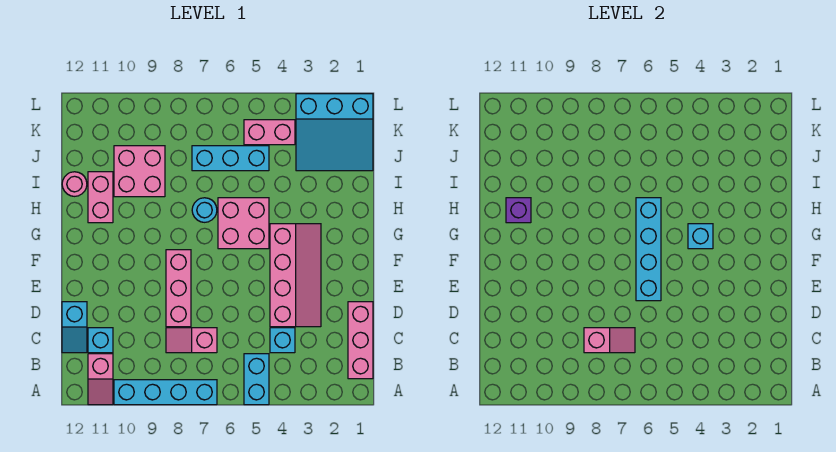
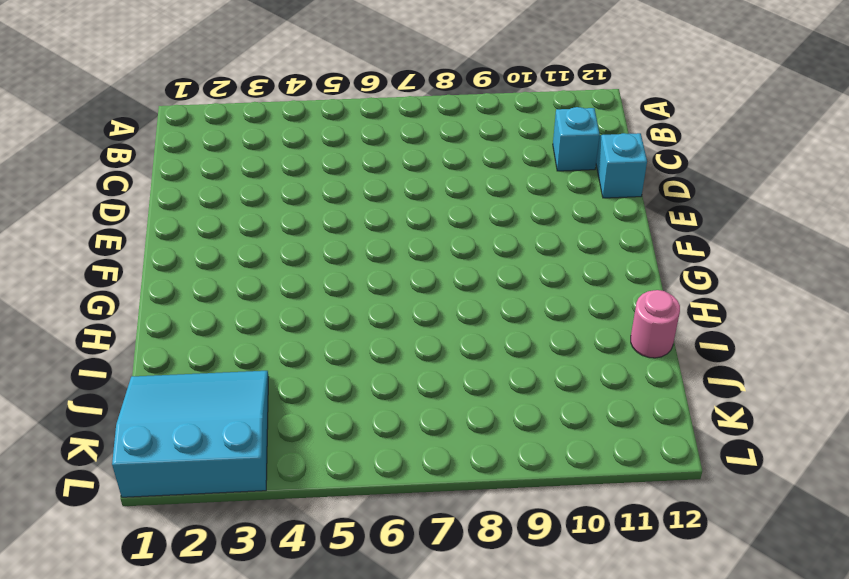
none -> cyan brick A5:B5 level 1
none -> cyan brick A7:A10 level 1
none -> pink slope A11:B11 level 1 top B

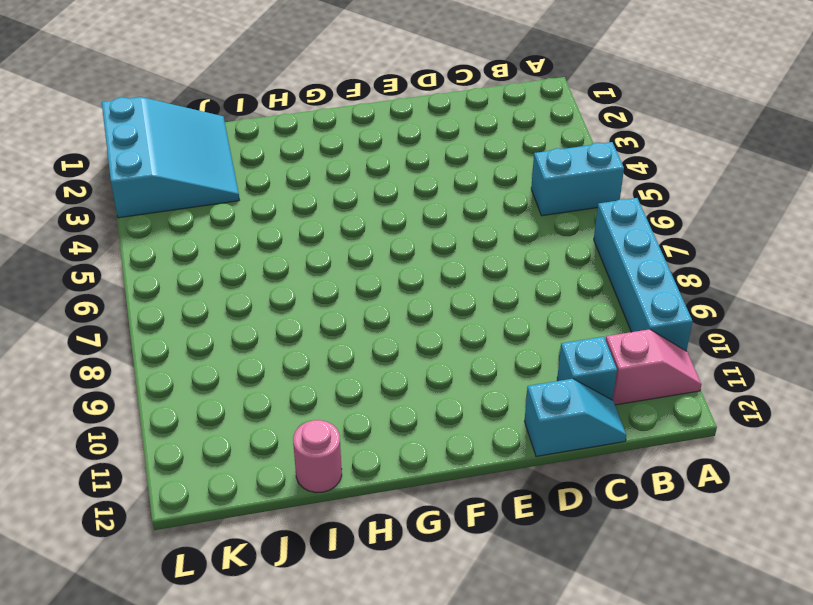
none -> pink brick B1:D1 level 1
none -> cyan brick C4 level 1
none -> pink slope C7:C8 level 1 top 7

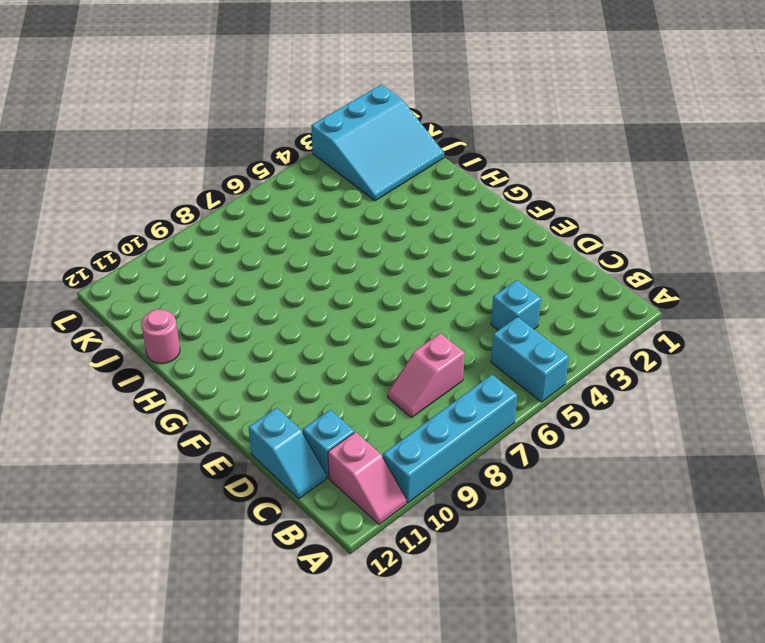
none -> pink brick B1:D1 level 1
none -> pink slope D3:G4 level 1 top 4
none -> pink brick D8:F8 level 1

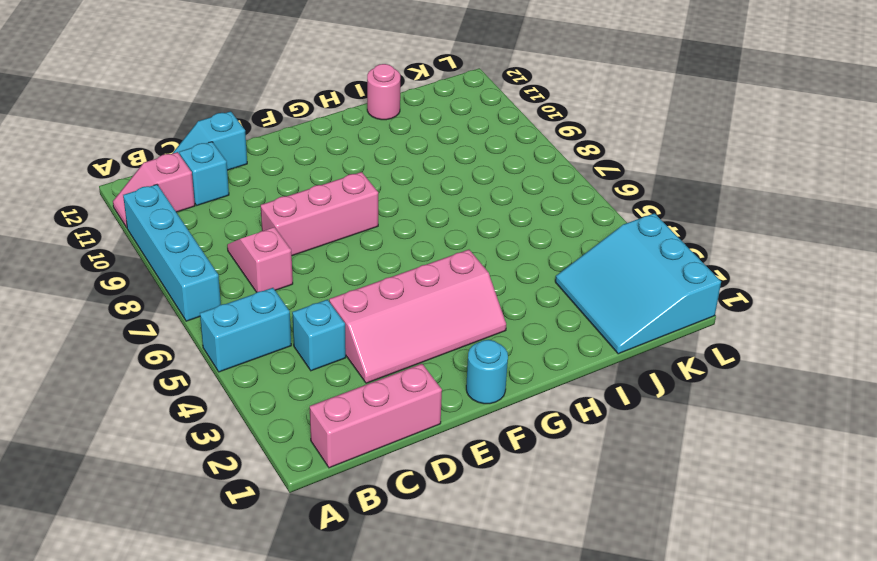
cyan round brick F1 level 1 -> cyan round brick H7 level 1
none -> pink brick G5:H6 level 1
none -> pink brick H11:I11 level 1
none -> pink brick I9:J10 level 1

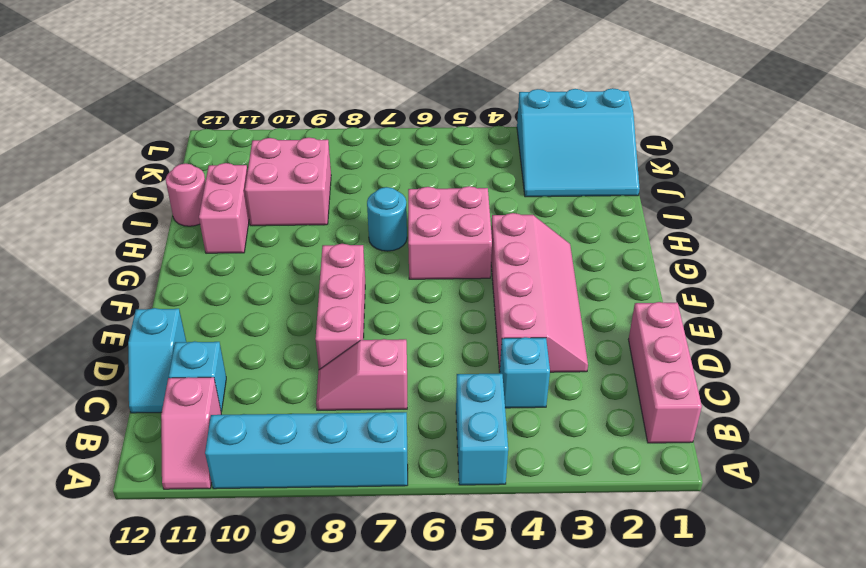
none -> cyan brick J5:J7 level 1
none -> pink brick K4:K5 level 1
none -> pink slope C7:C8 level 2 top 8

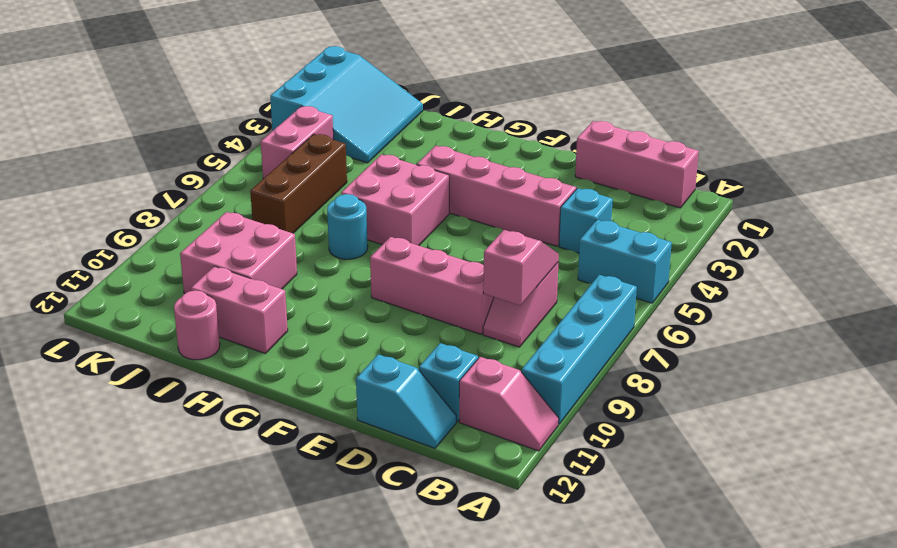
brown brick J5:J7 level 1 -> cyan brick J5:J7 level 1
none -> cyan brick E6:H6 level 2
none -> cyan brick G4 level 2
none -> purple brick H11 level 2

